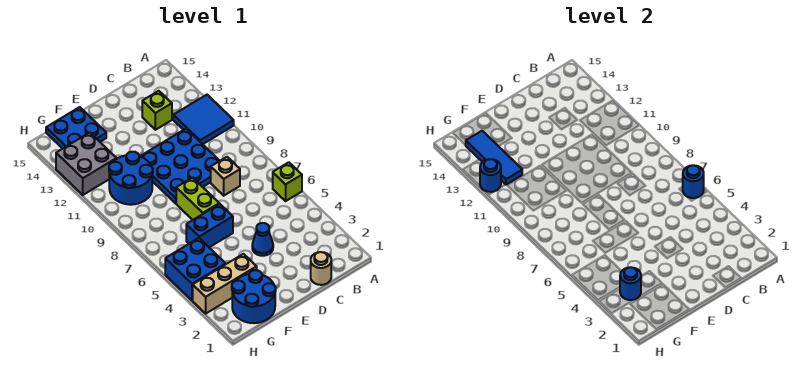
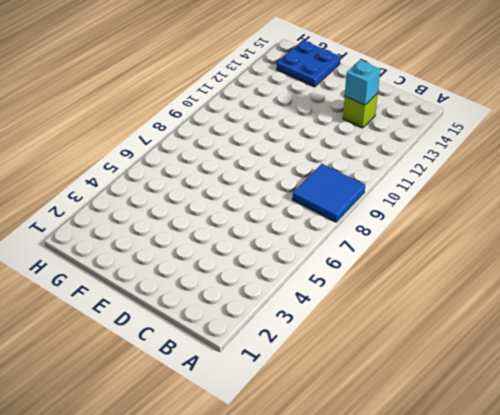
blue tile A8:B9 level 1 -> blue tile A11:B12 level 1
cyan brick C13 level 2 -> none
none -> lime brick A6 level 1
none -> tan round brick C1 level 1
none -> tan brick C8 level 1

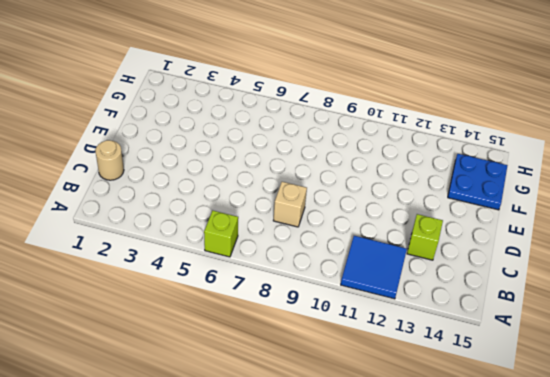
none -> blue plate C9:E11 level 1
none -> blue cone D4 level 1
none -> blue brick E6:F6 level 1

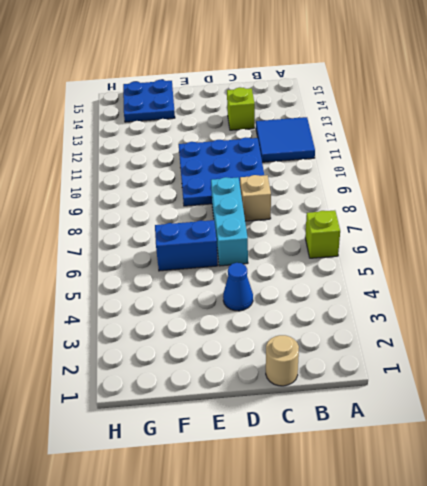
cyan brick D6:D8 level 1 -> none
none -> lime brick E7:E8 level 1
none -> blue round brick F1:G2 level 1
none -> tan brick F3:H3 level 1

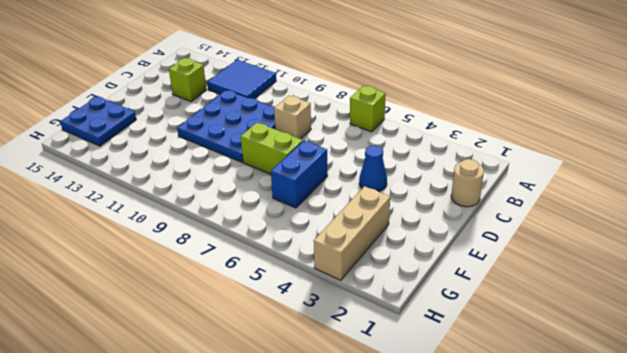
none -> blue round brick F1:G2 level 1
none -> blue round brick F10:G11 level 1
none -> blue brick G4:H5 level 1

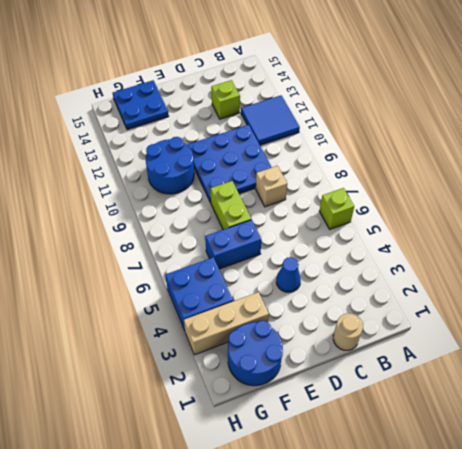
none -> grey brick G12:H13 level 1
none -> blue round brick A6 level 2
none -> blue round brick G3 level 2

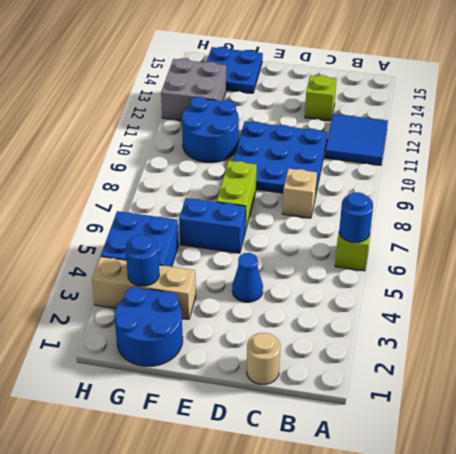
none -> blue tile G12:G14 level 2
none -> blue round brick H12 level 2

